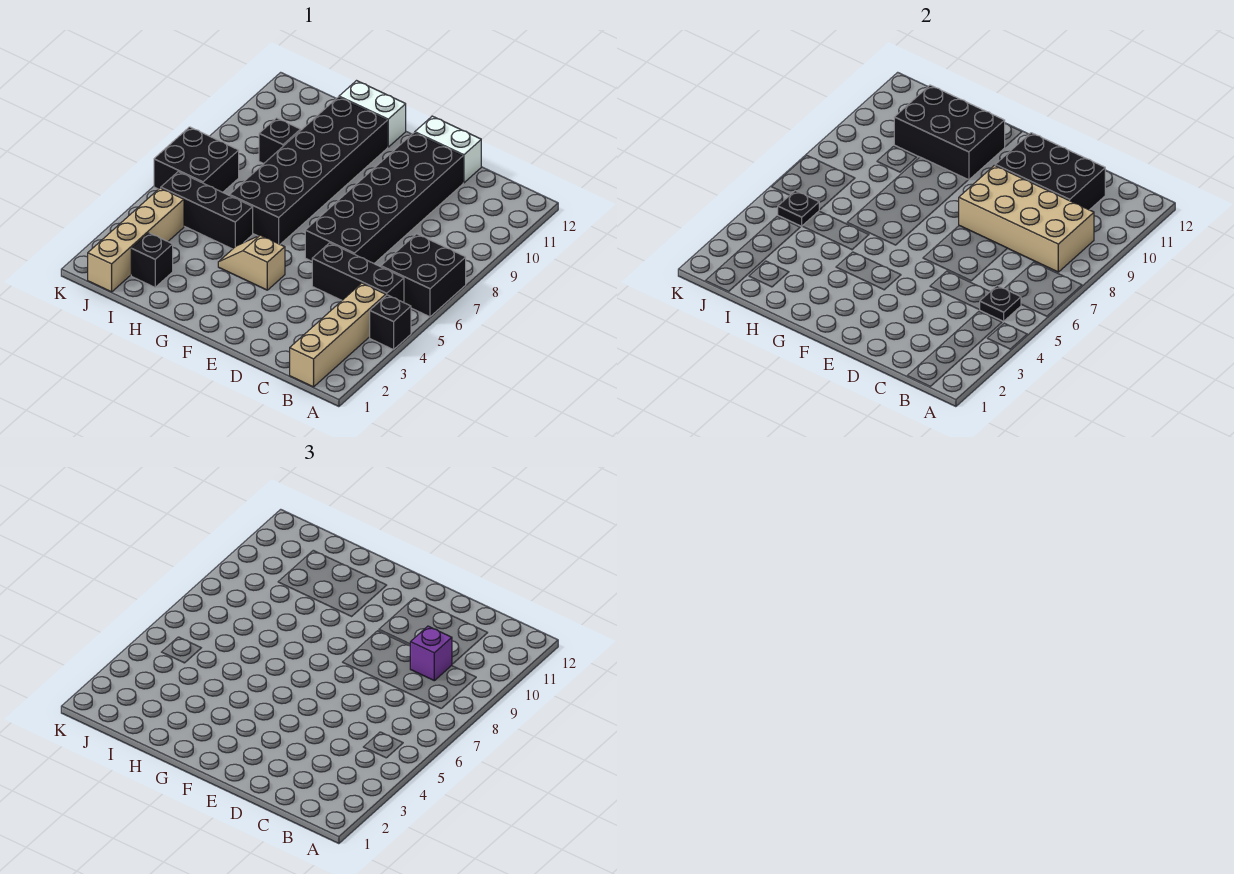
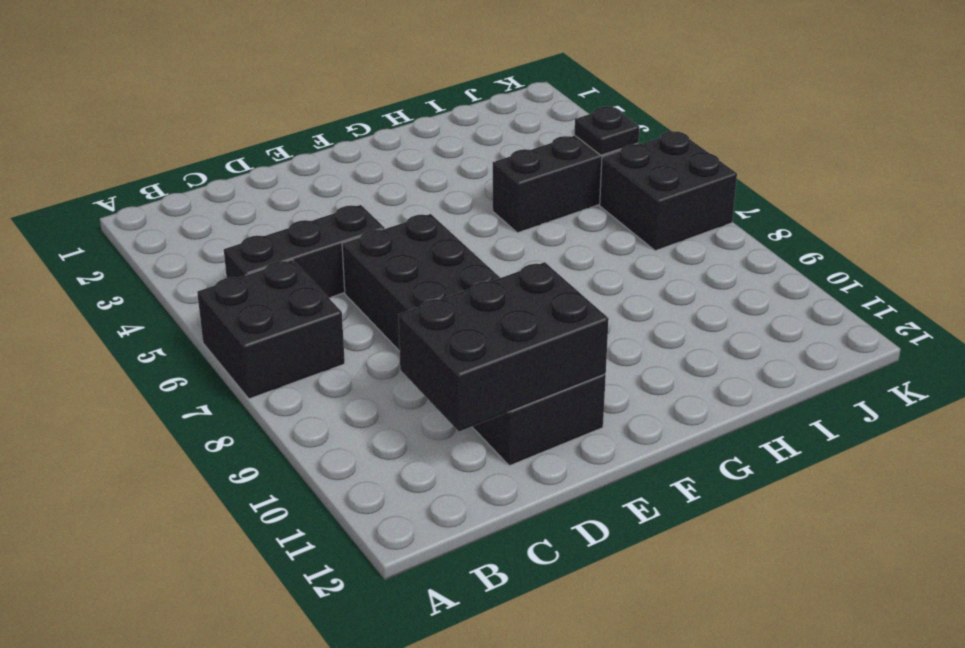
none -> black brick A4 level 1
none -> tan brick B1:B4 level 1
none -> white brick D12:E12 level 1

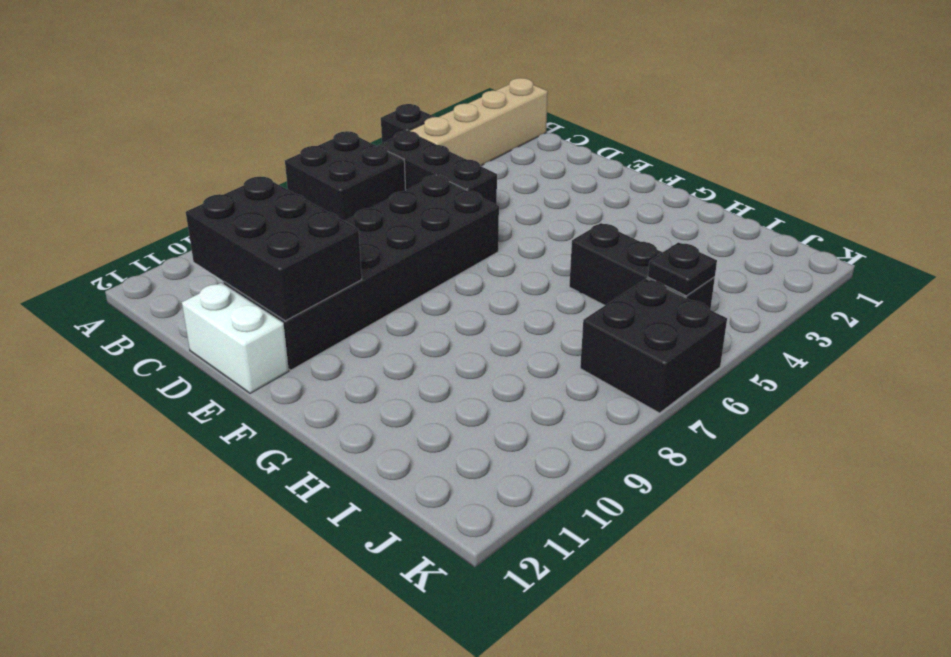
none -> tan slope F4:G4 level 1 top F
none -> black brick G6:H11 level 1
none -> white brick G12:H12 level 1

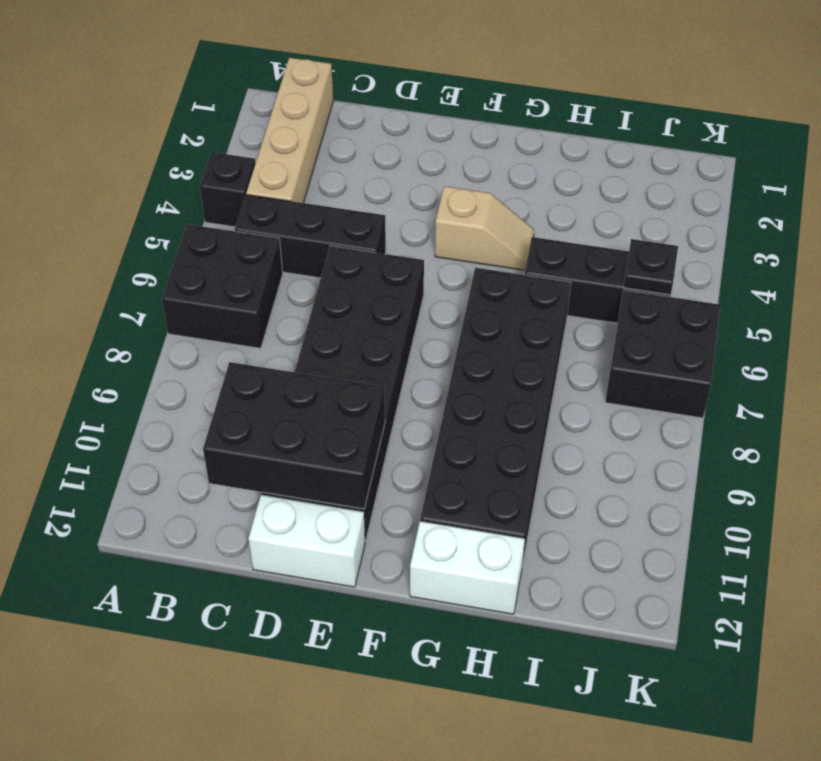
none -> black brick I2 level 1
none -> black brick I9 level 1
none -> tan brick J1:J4 level 1

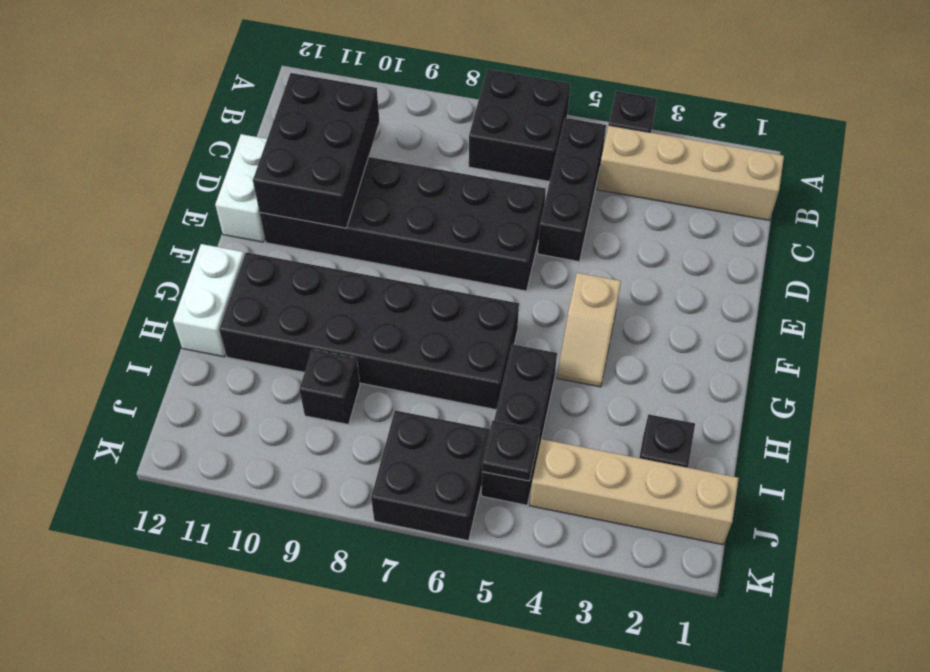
none -> black plate B5 level 2
none -> tan brick B8:E9 level 2
none -> black brick G10:I11 level 2

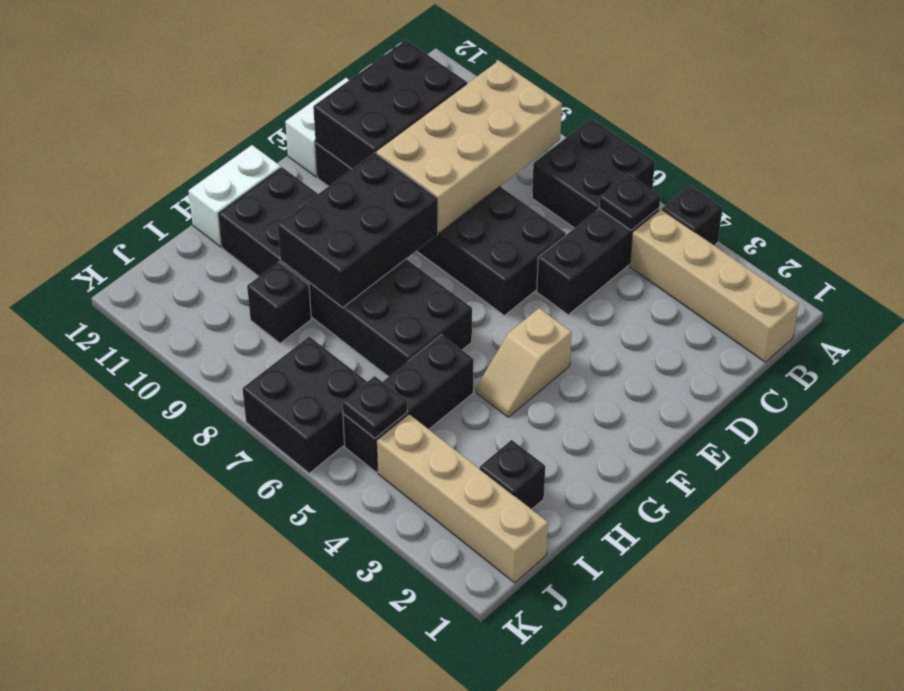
black brick F8:H9 level 2 -> black brick G10:I11 level 2
none -> purple brick C9 level 3

